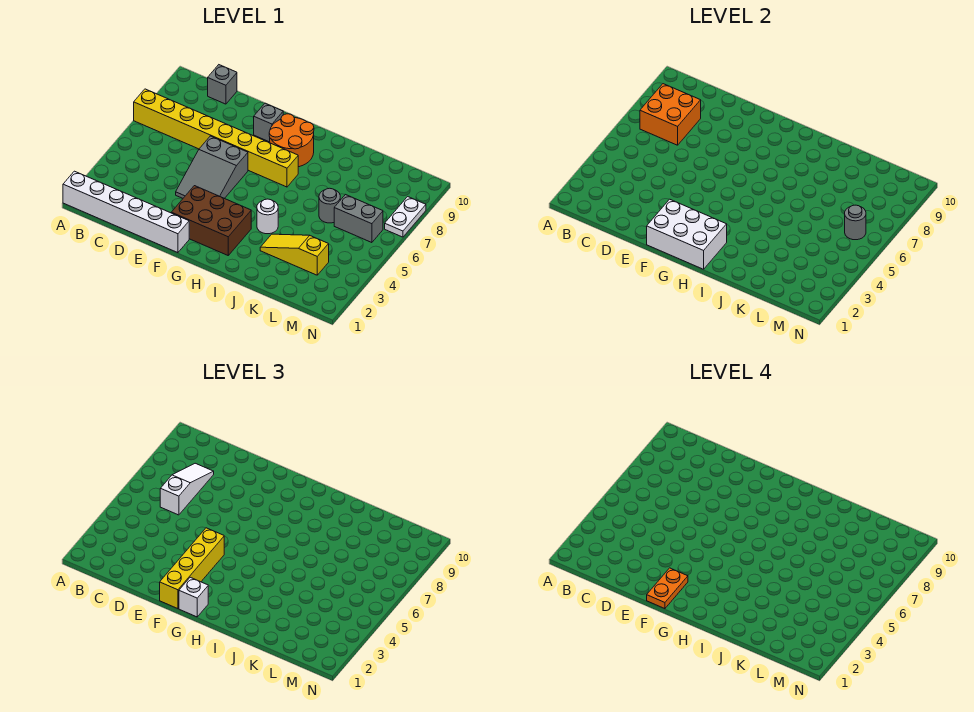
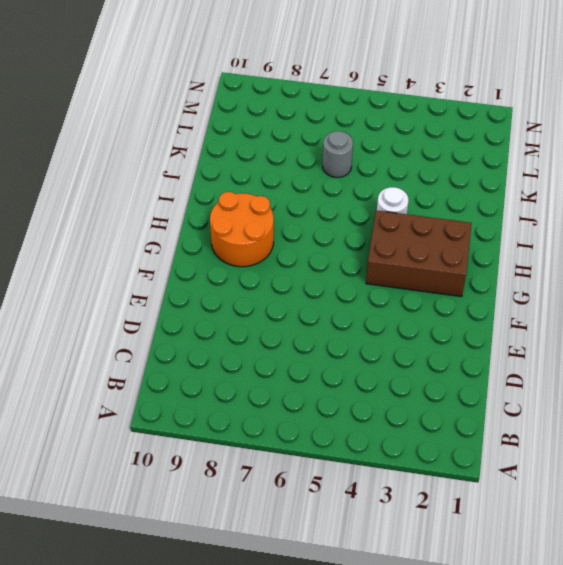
brown brick G2:H4 level 1 -> brown brick F2:H3 level 1
none -> white brick A1:F1 level 1
none -> yellow brick A7:H7 level 1
none -> grey brick C10 level 1

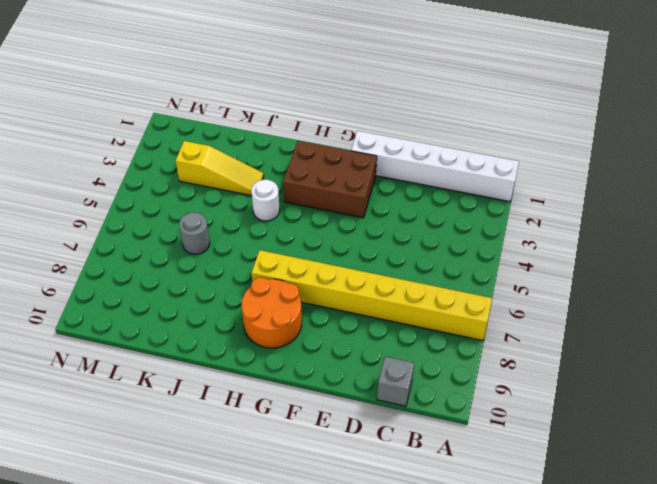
none -> grey slope E4:F6 level 1 top 6
none -> grey brick F9 level 1
none -> grey brick L6:M6 level 1

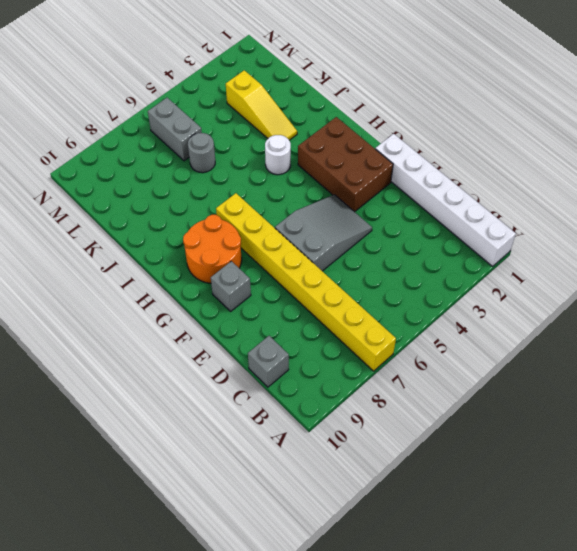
none -> white plate N7:N8 level 1
none -> orange brick B7:C8 level 2
none -> white brick F1:H2 level 2

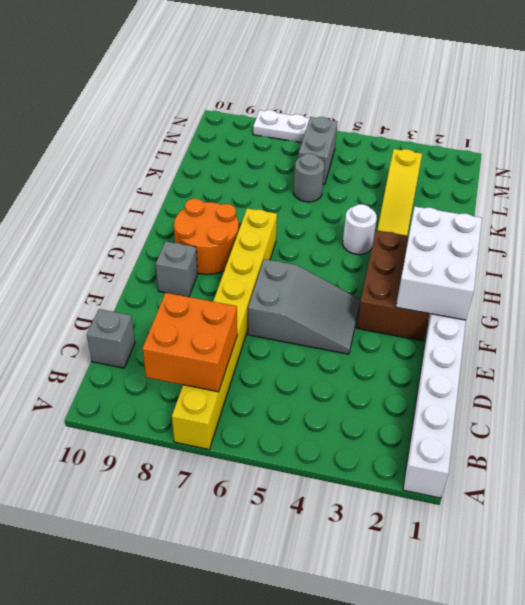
none -> grey round brick M6 level 2
none -> white slope C6:C8 level 3 top 6
none -> yellow brick F1:F4 level 3

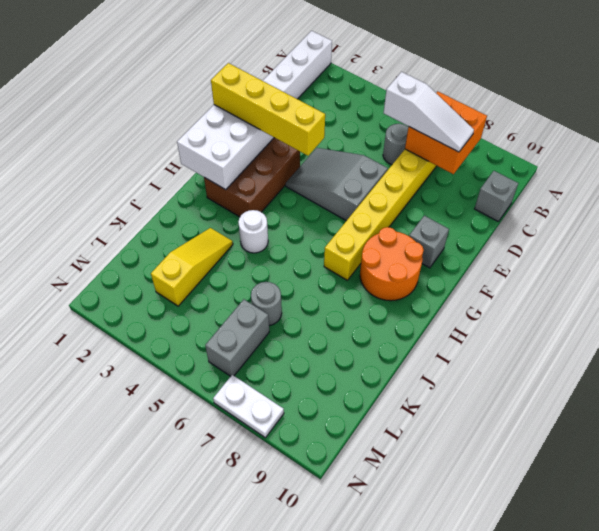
grey round brick C6 level 1 -> grey round brick M6 level 2
none -> white brick G1 level 3
none -> orange plate F1:F2 level 4

